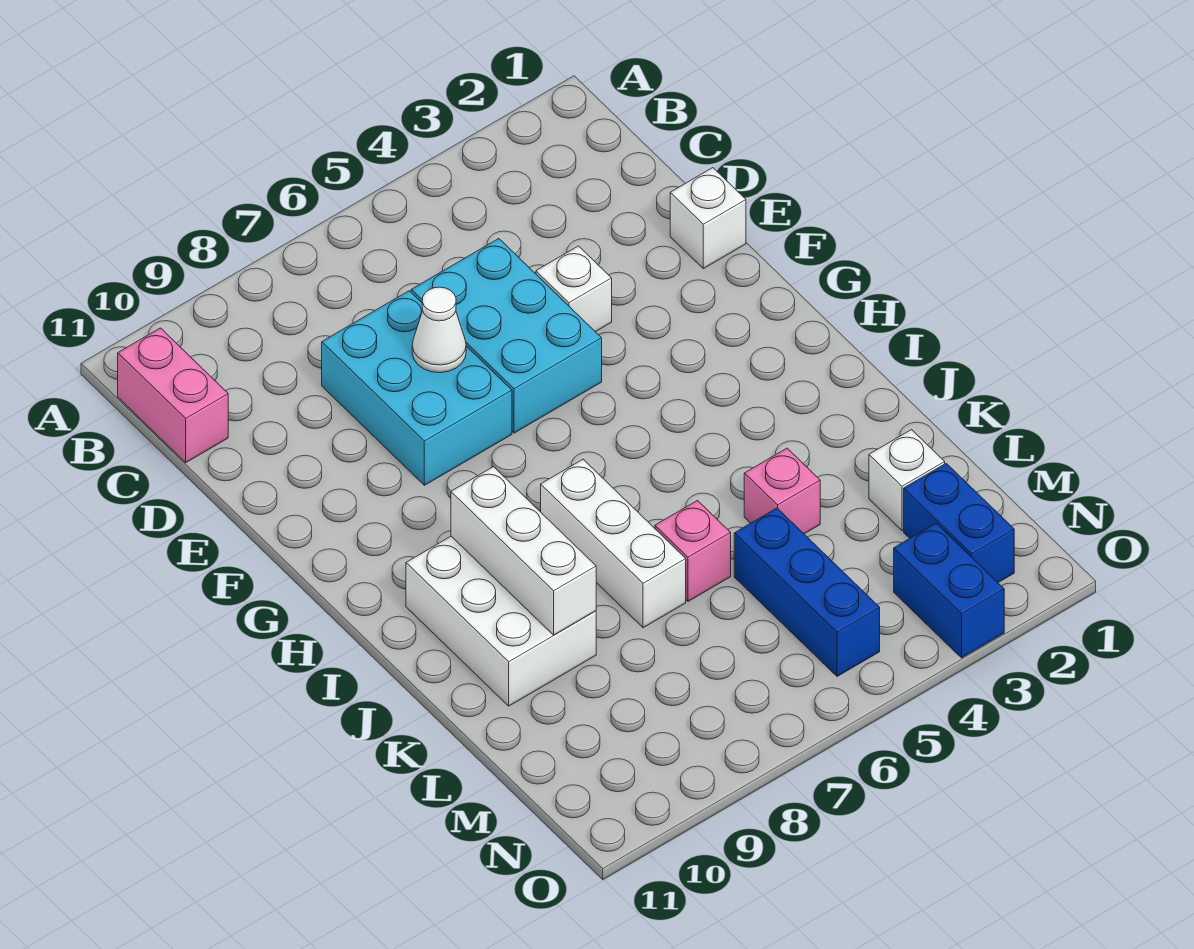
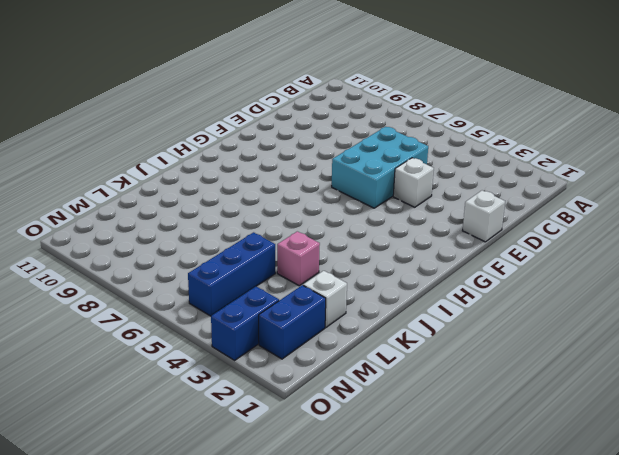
none -> pink brick B11:C11 level 1
none -> cyan brick D7:F8 level 1
none -> white brick I7:K7 level 1

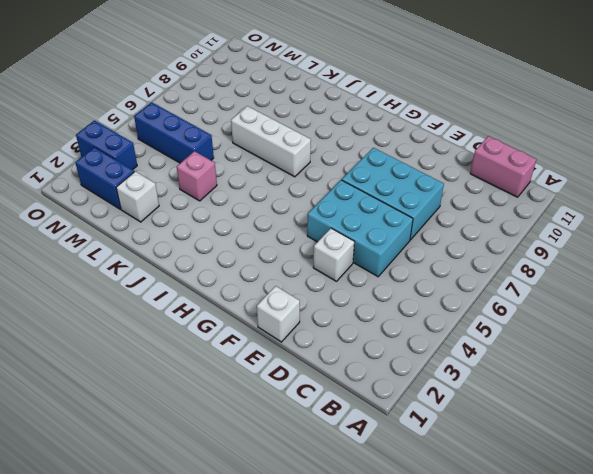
none -> white brick I9:K10 level 1
none -> pink brick K6 level 1
none -> white cone E7 level 2

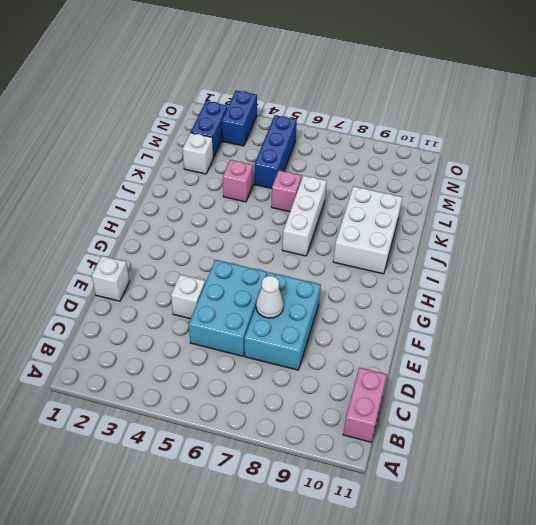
none -> white brick I9:K9 level 2

